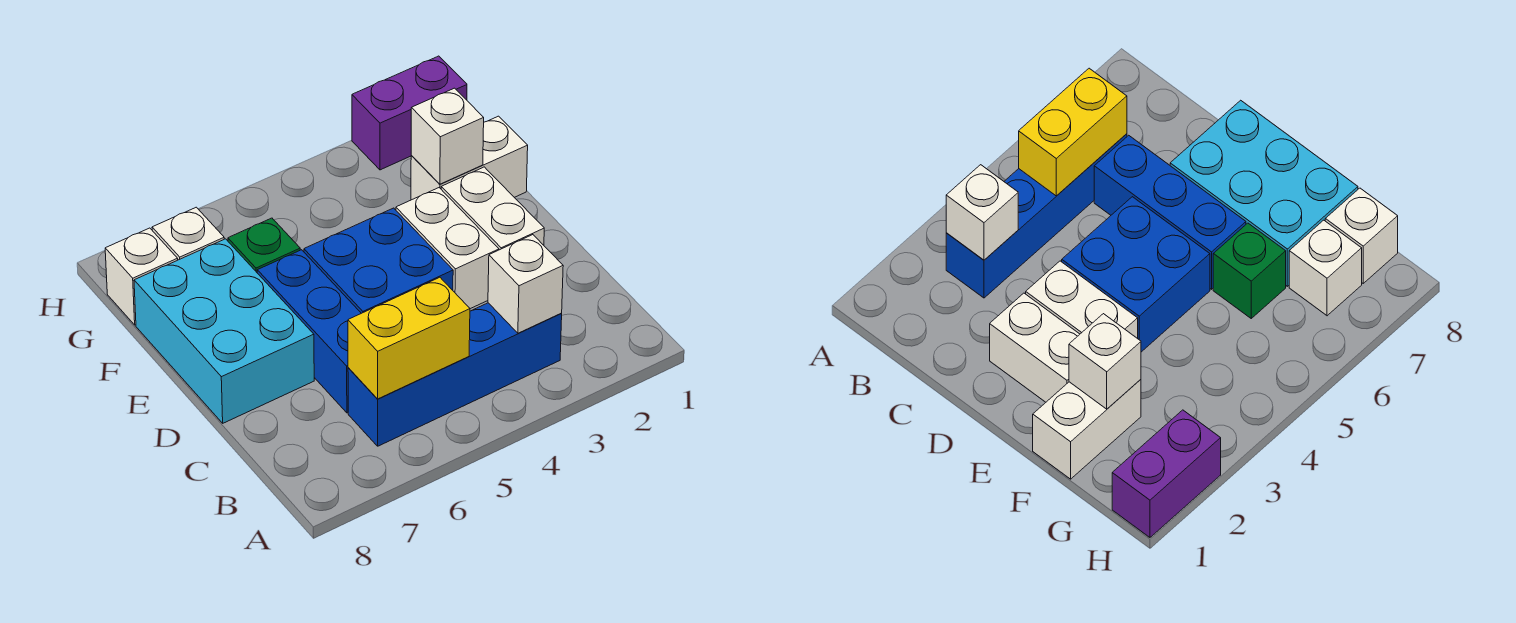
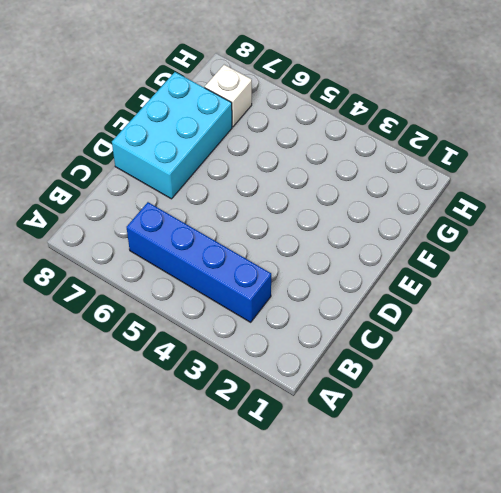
none -> blue brick C6:E6 level 1
none -> white brick D2:E2 level 1
none -> white brick D3:E3 level 1

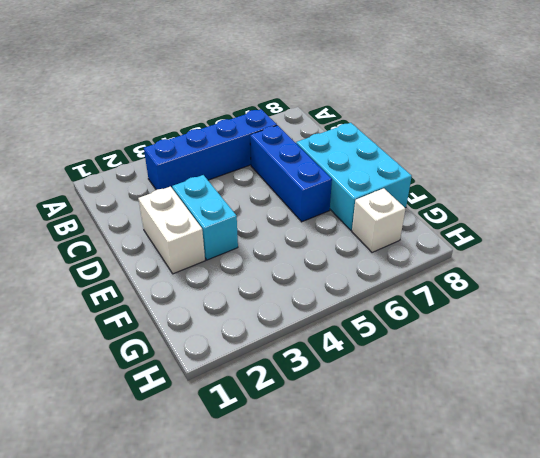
cyan brick D3:E3 level 1 -> white brick D3:E3 level 1
none -> blue brick D4:E5 level 1
none -> white brick F1:F2 level 1
none -> green brick F6 level 1

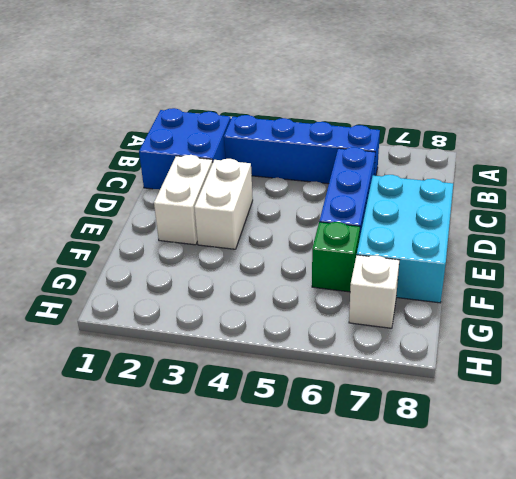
blue brick B1:C2 level 1 -> blue brick D4:E5 level 1
none -> white brick F1:F2 level 1
none -> white brick G8 level 1
none -> purple brick H1:H2 level 1

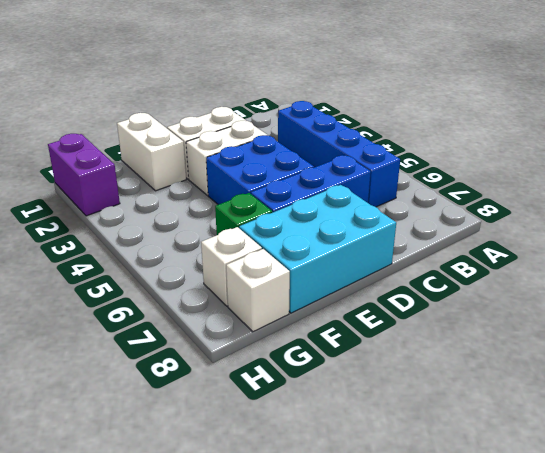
none -> white brick B3 level 2
none -> yellow brick B5:B6 level 2
none -> white brick F2 level 2

